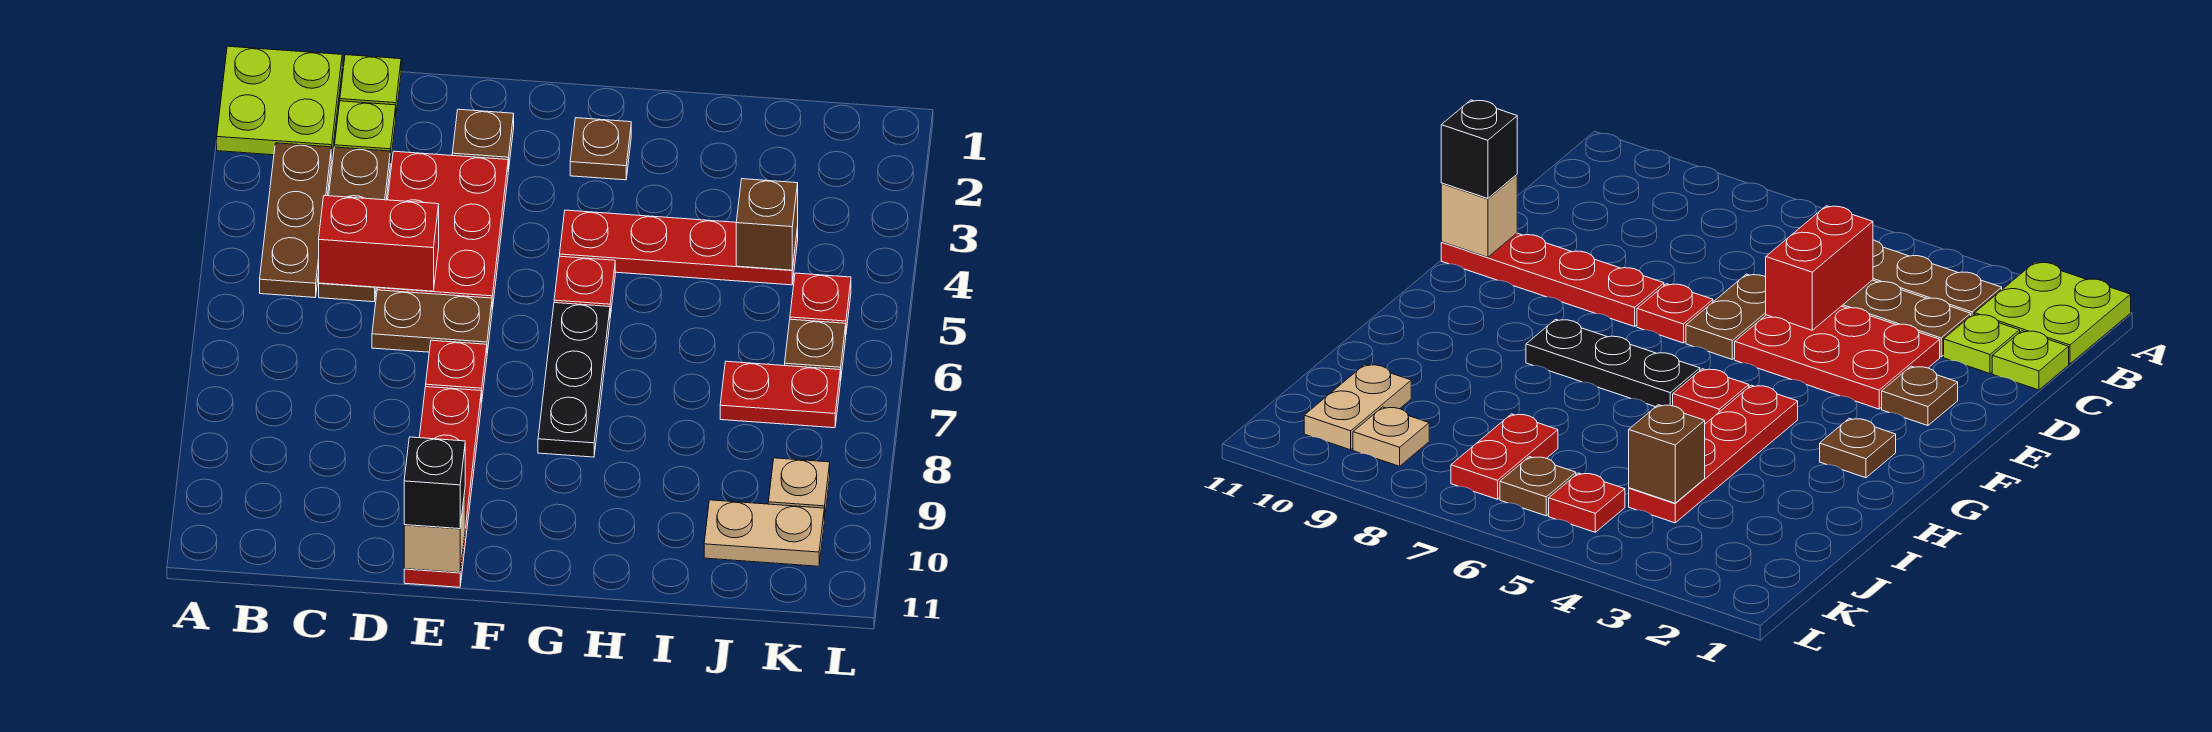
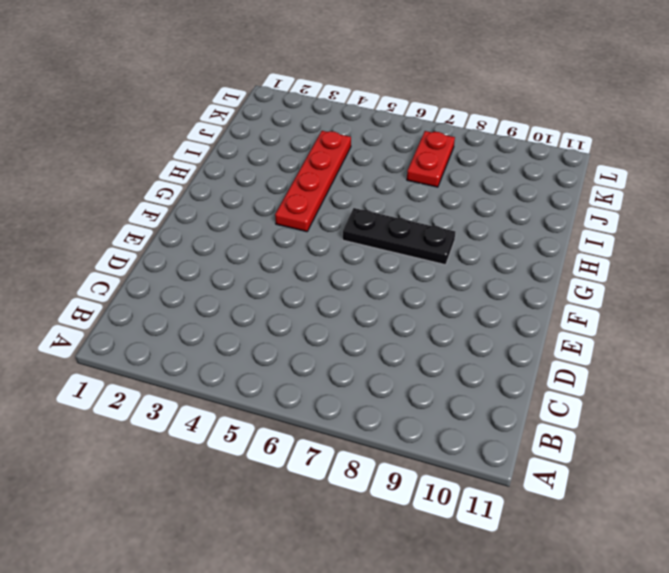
none -> lime plate A1:B2 level 1
none -> brown plate B3:B5 level 1
none -> lime plate C1 level 1

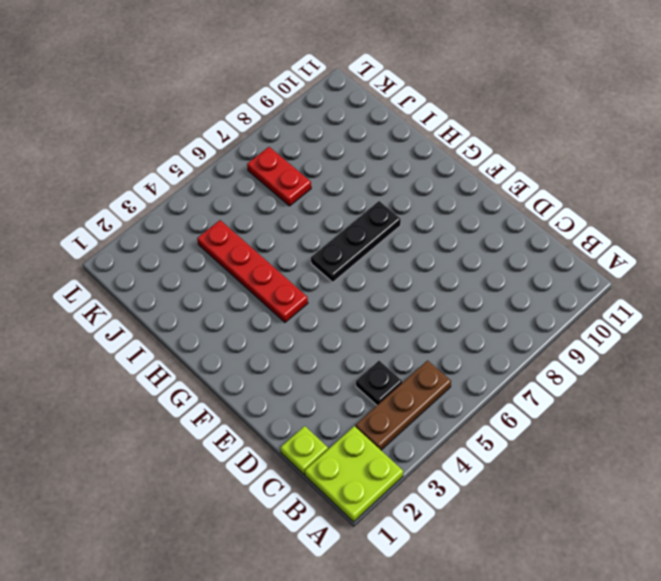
black plate C4 level 1 -> brown plate C3:C5 level 1
none -> lime plate C2 level 1
none -> red plate D3:E5 level 1
none -> brown plate D6:E6 level 1

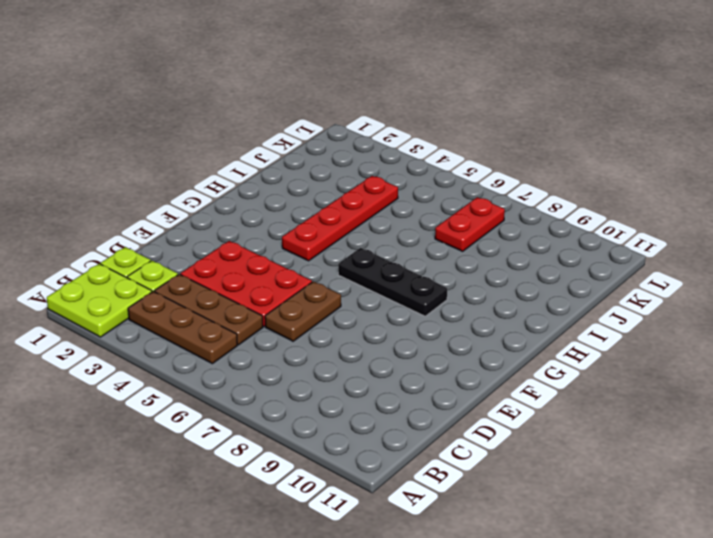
none -> brown plate E2 level 1
none -> red plate E7 level 1
none -> red plate E8:E11 level 1

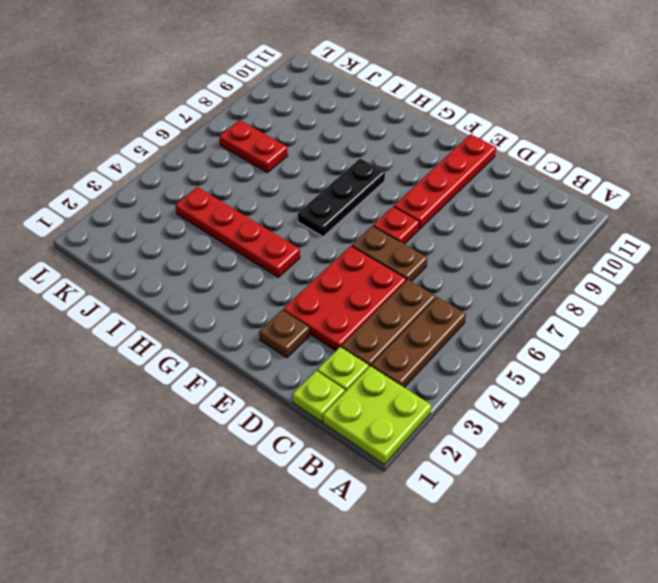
none -> brown plate G2 level 1
none -> red plate G5 level 1
none -> tan plate J10:K10 level 1

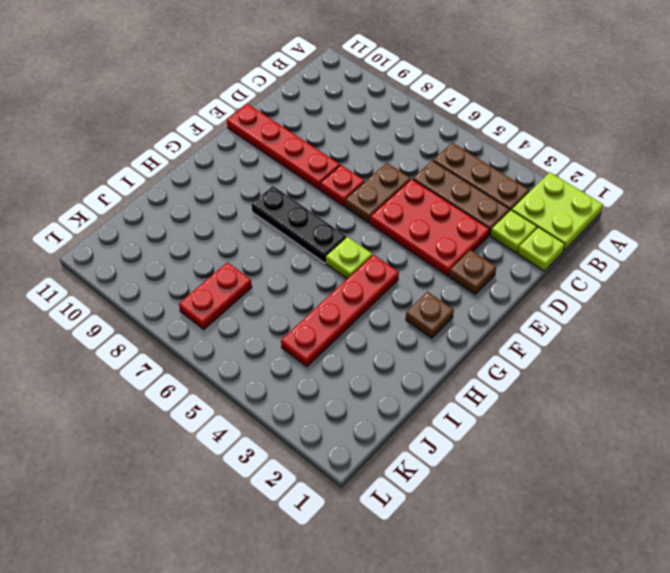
lime plate G5 level 1 -> red plate G5 level 1
none -> tan plate J10:K10 level 1
none -> red plate K5 level 1
none -> brown plate K6 level 1

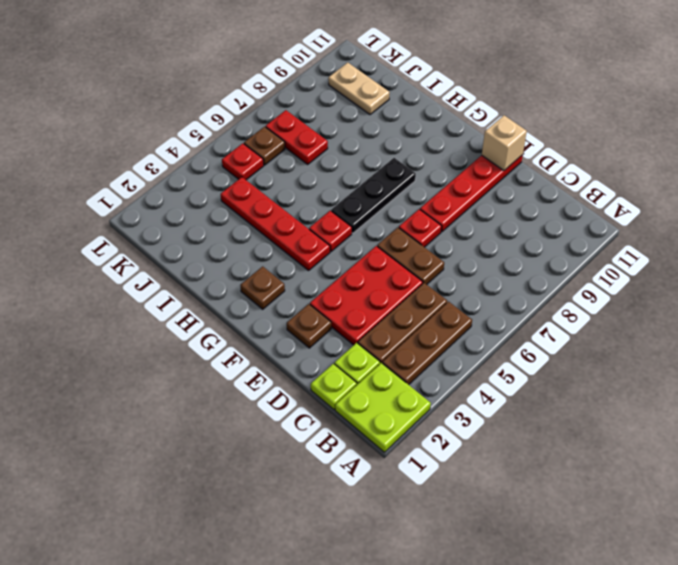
none -> tan plate K9 level 1
none -> red brick C5:D5 level 2
none -> brown brick J4 level 2

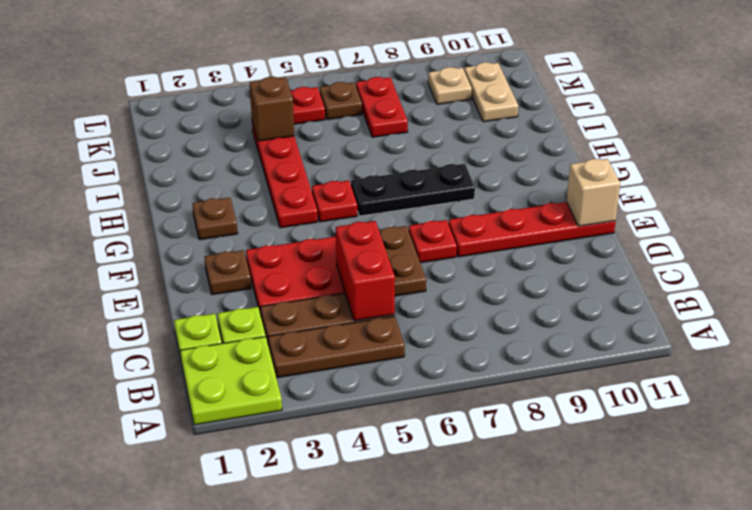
none -> black brick E11 level 3

